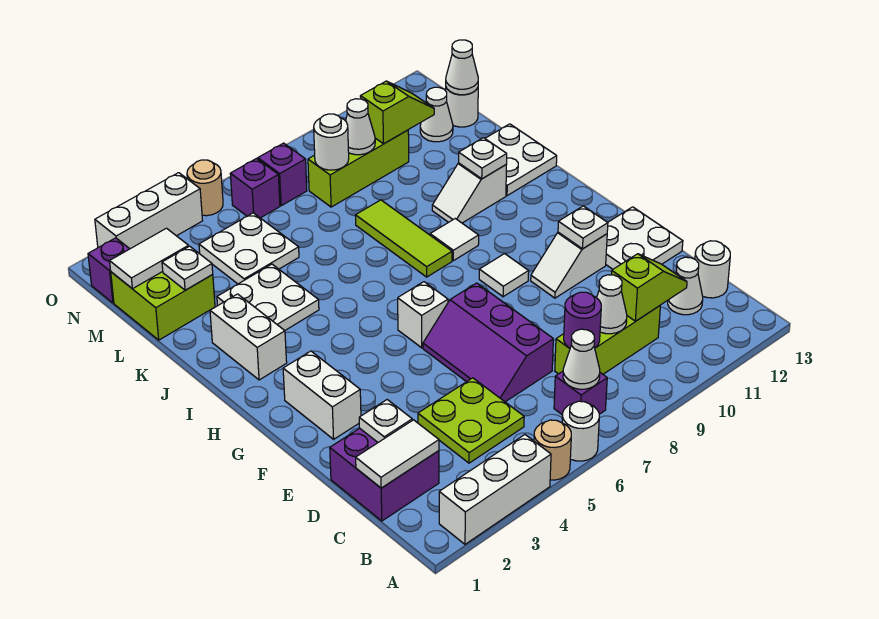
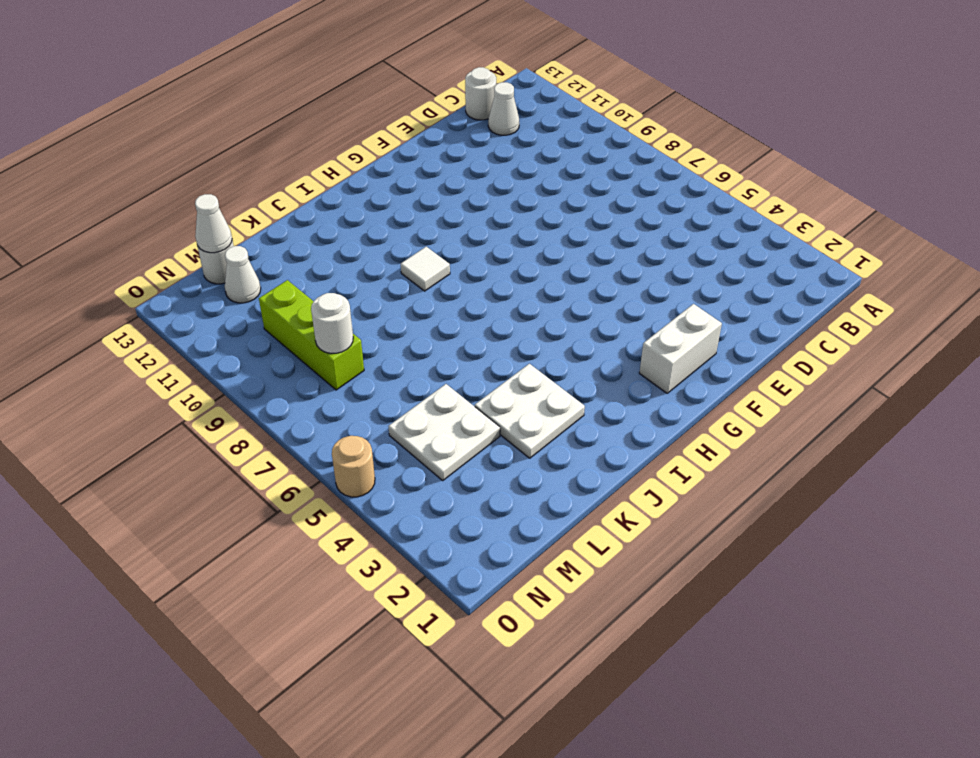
none -> white brick A2:A4 level 1
none -> tan round brick A5 level 1
none -> white round brick A6 level 1
none -> purple brick B7 level 1

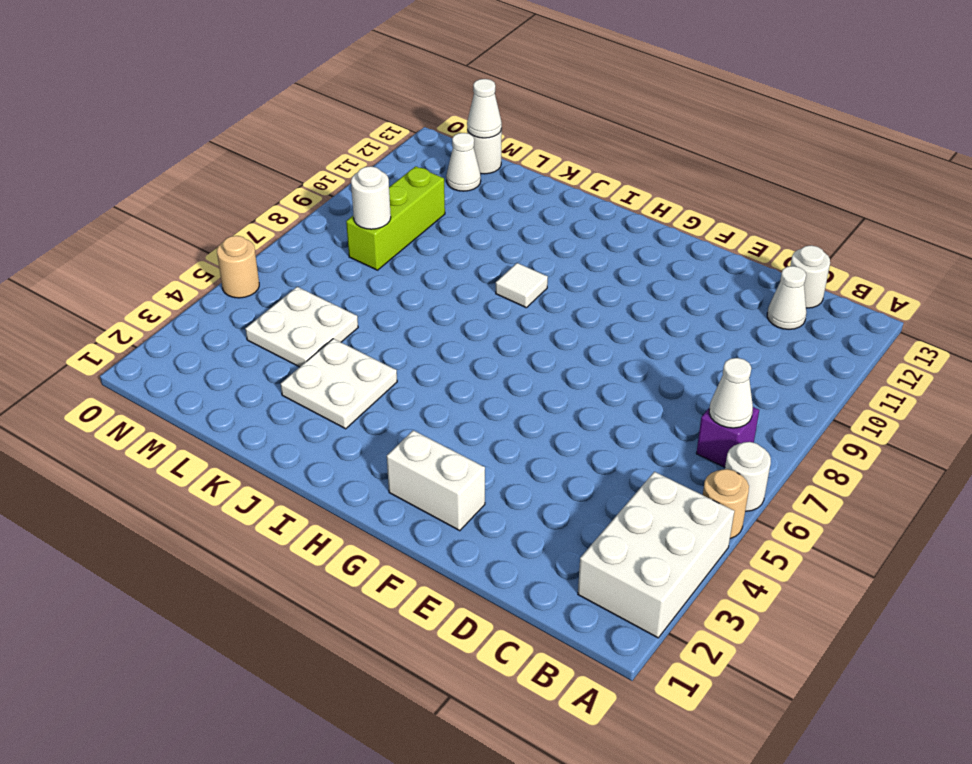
white brick A2:B4 level 1 -> white brick A2:A4 level 1
none -> purple brick C1:D2 level 1
none -> lime plate C4:D5 level 1
none -> lime brick C8:C10 level 1
none -> purple slope D6:F7 level 1 top 7

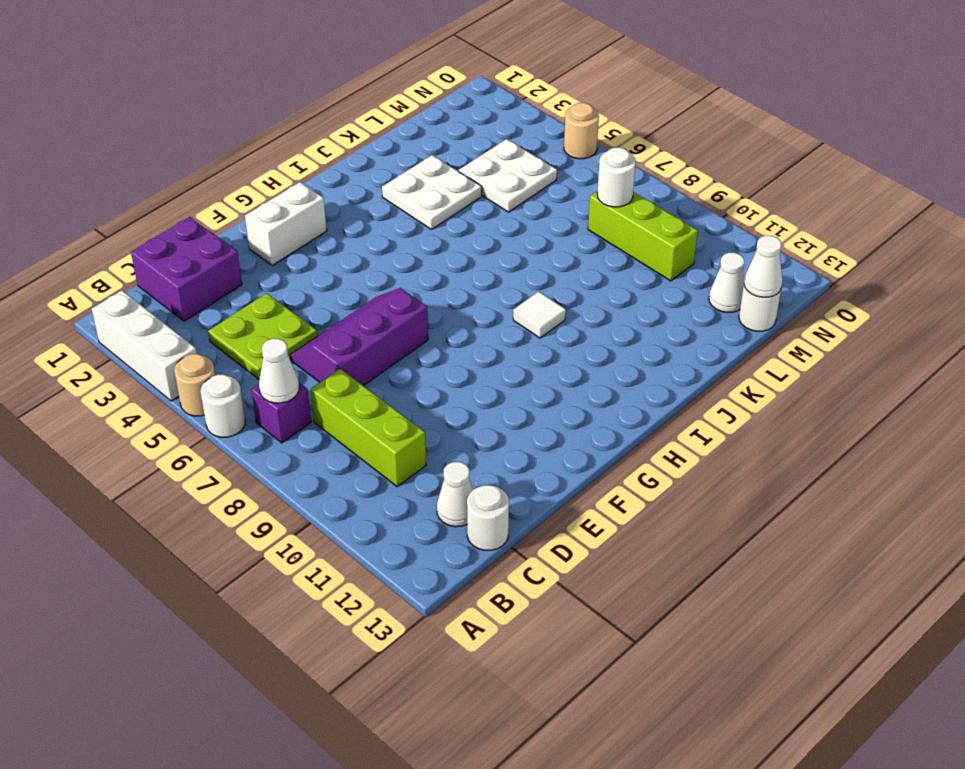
none -> white plate E12:F13 level 1
none -> white slope F10:F11 level 1 top 11
none -> white brick G6 level 1
none -> white tile G9 level 1

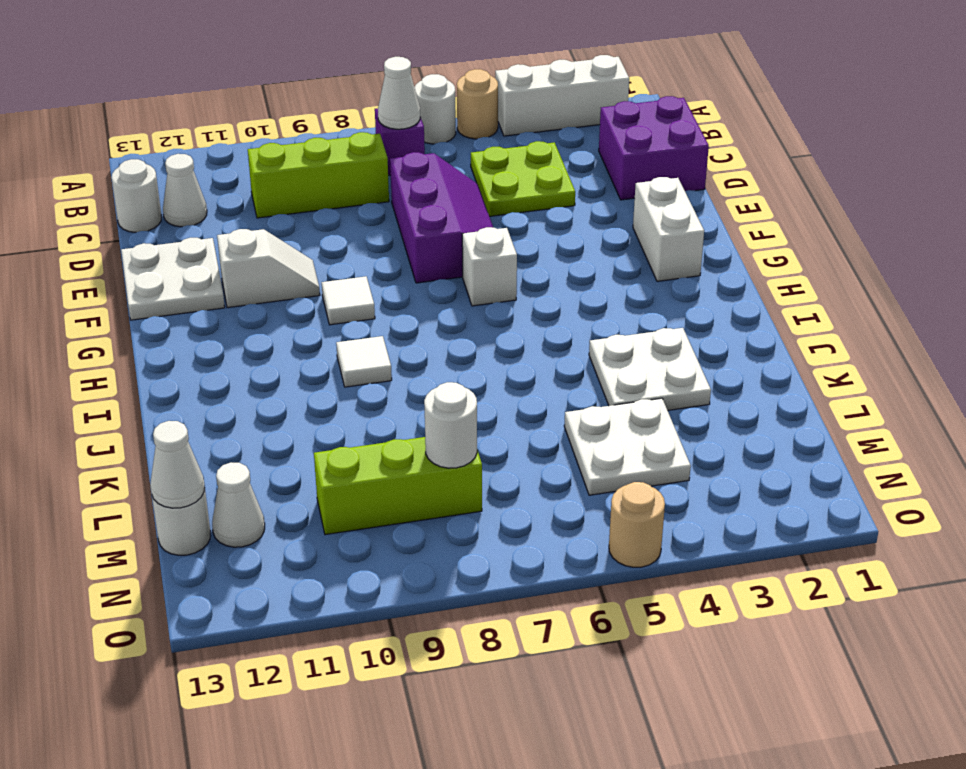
none -> white brick I2:J2 level 1
none -> lime tile I8:K8 level 1
none -> white slope J10:J11 level 1 top 11
none -> white plate J12:K13 level 1

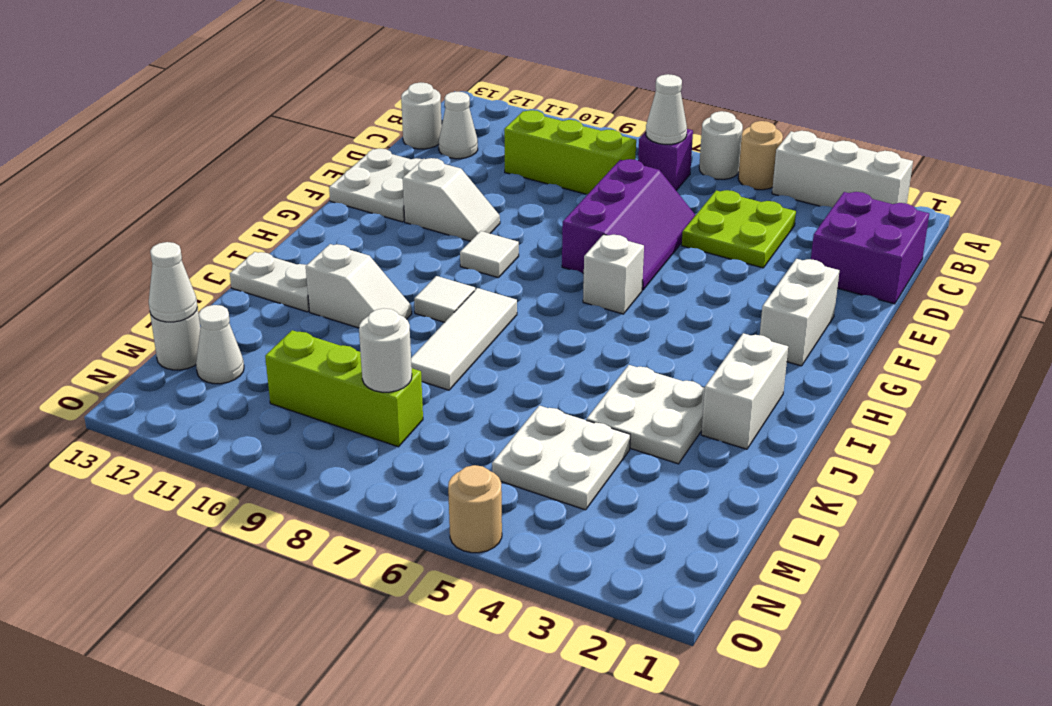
white tile I8:K8 level 1 -> lime tile I8:K8 level 1
white plate J12:J13 level 1 -> white plate J12:K13 level 1
none -> lime brick L1:M2 level 1
none -> purple brick N1 level 1
none -> purple brick N6 level 1
none -> purple brick N7 level 1

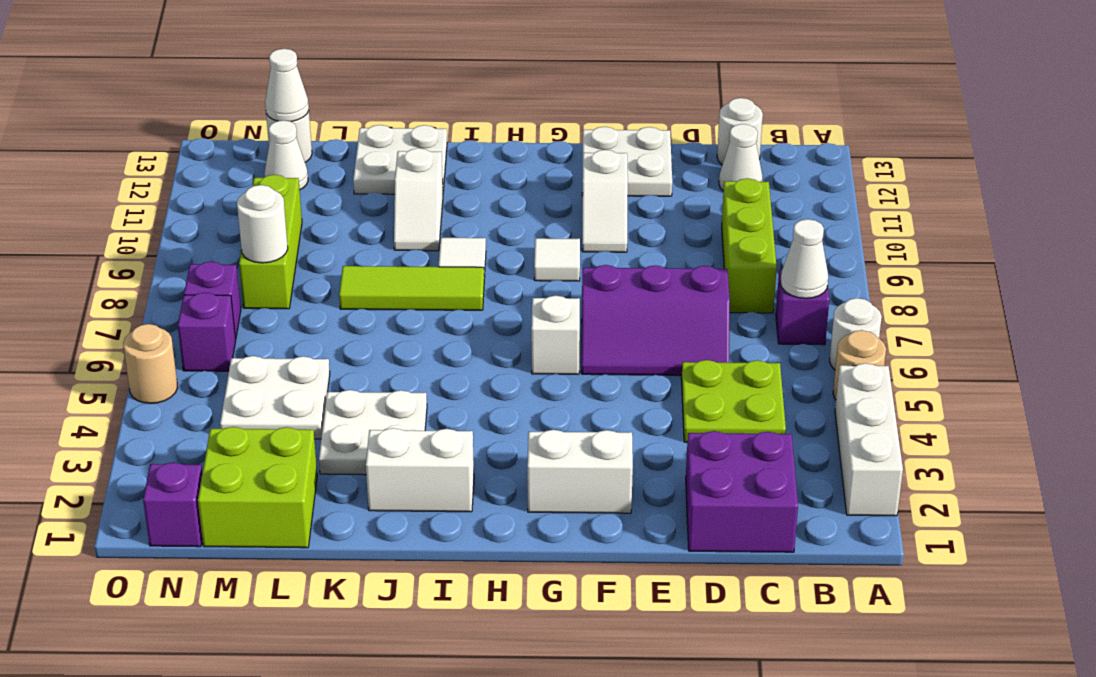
none -> white brick O2:O4 level 1
none -> white tile C1:C2 level 2
none -> purple round brick C8 level 2
none -> white cone C9 level 2

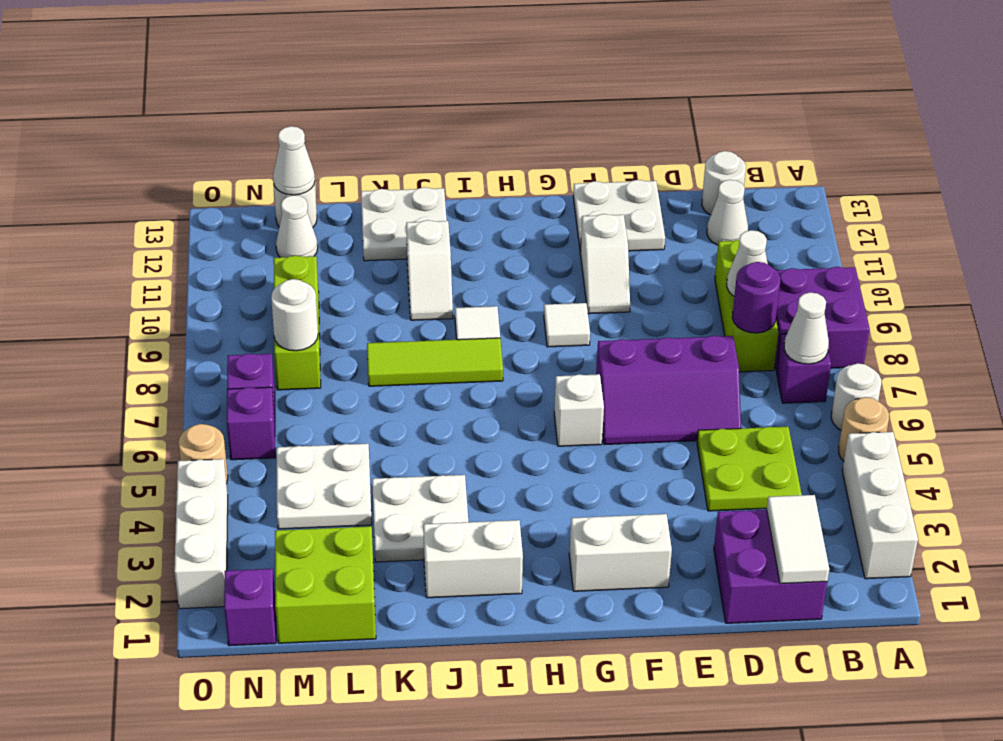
purple brick A8:B9 level 1 -> none
none -> lime slope C10:C11 level 2 top 10
none -> white plate D2 level 2
none -> white plate F11 level 2
none -> white plate J11 level 2

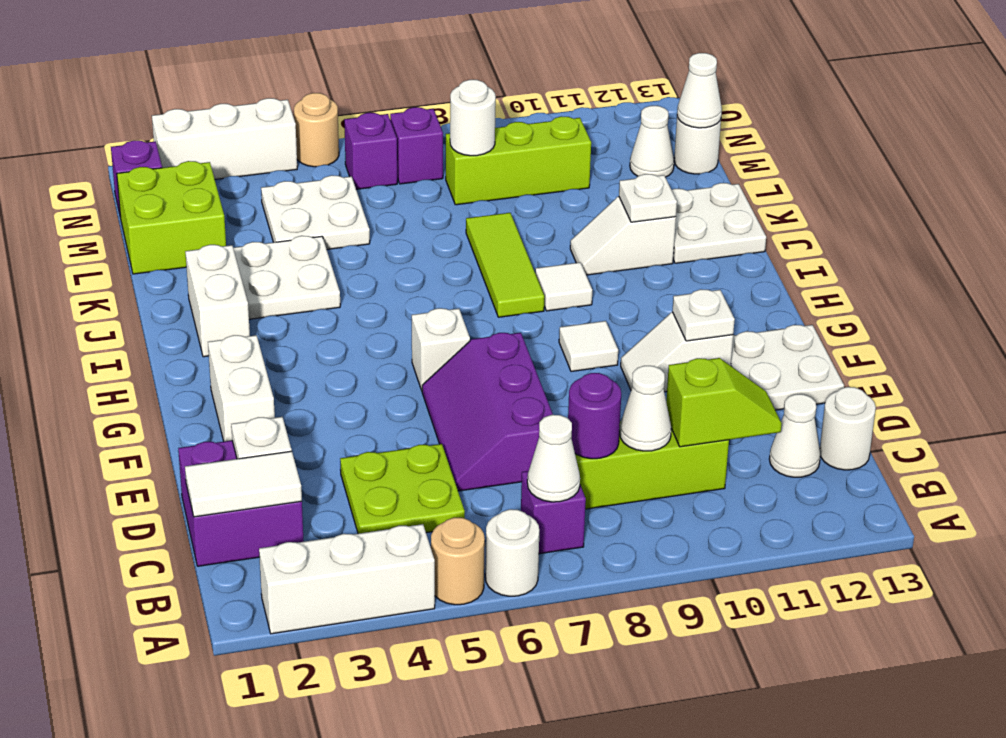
none -> white plate L2 level 2
none -> white tile M1:M2 level 2
none -> white cone M9 level 2
none -> lime slope M10:M11 level 2 top 10

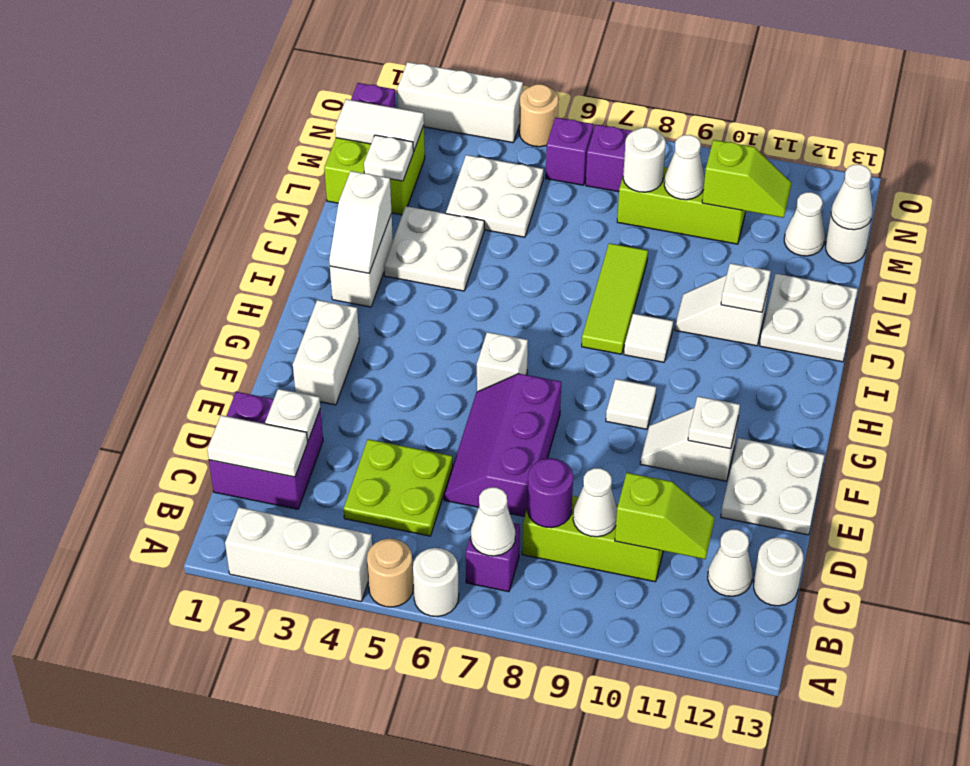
white slope I2:J2 level 2 top J -> none

